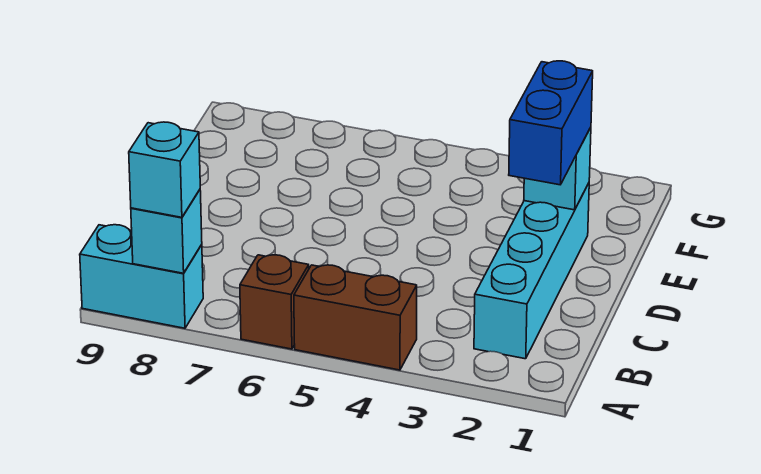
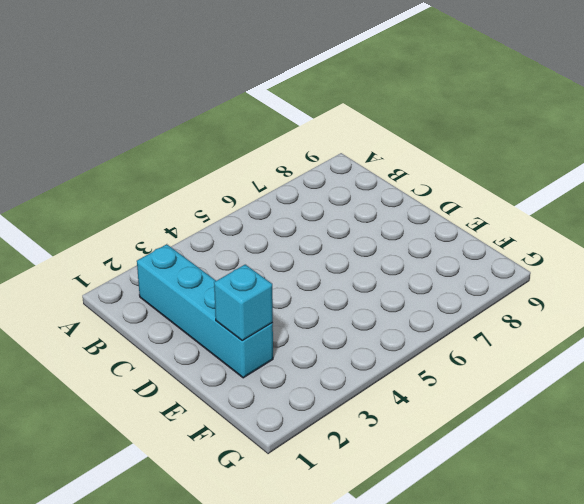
none -> brown brick A4:A5 level 1
none -> brown brick A6 level 1

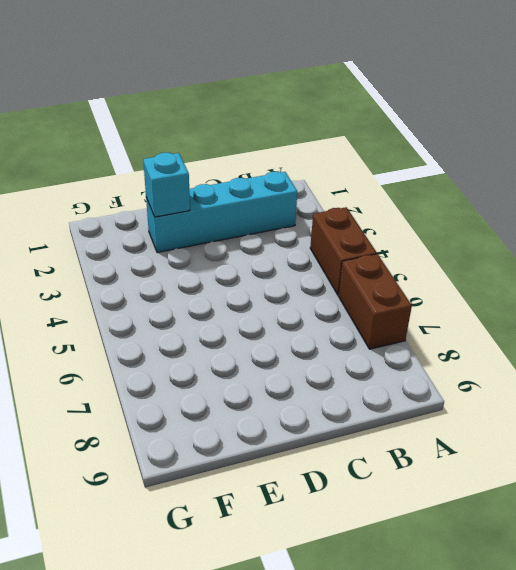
brown brick A6:A7 level 1 -> brown brick A6 level 1
none -> cyan brick A8:A9 level 1
none -> cyan brick A8 level 2

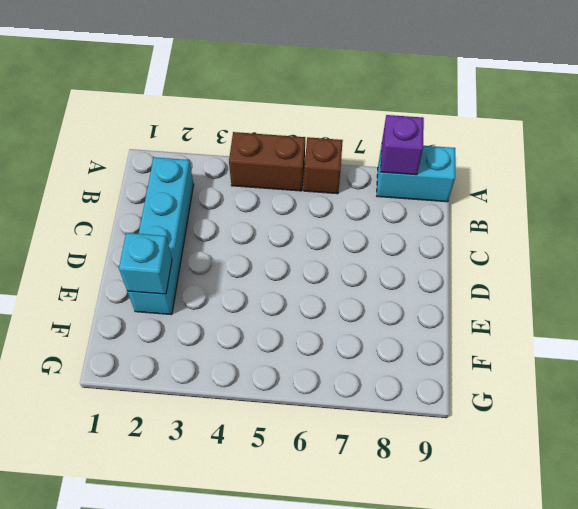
purple brick A8 level 2 -> cyan brick A8 level 2
none -> cyan brick A8 level 3
none -> blue brick D2:E2 level 3

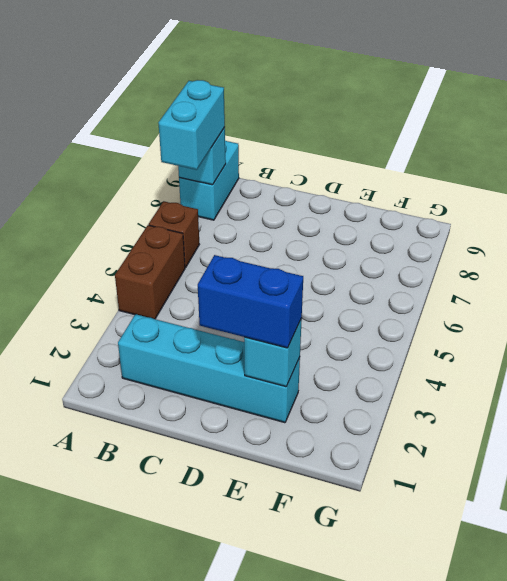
cyan brick A7:A8 level 3 -> cyan brick A8 level 3

